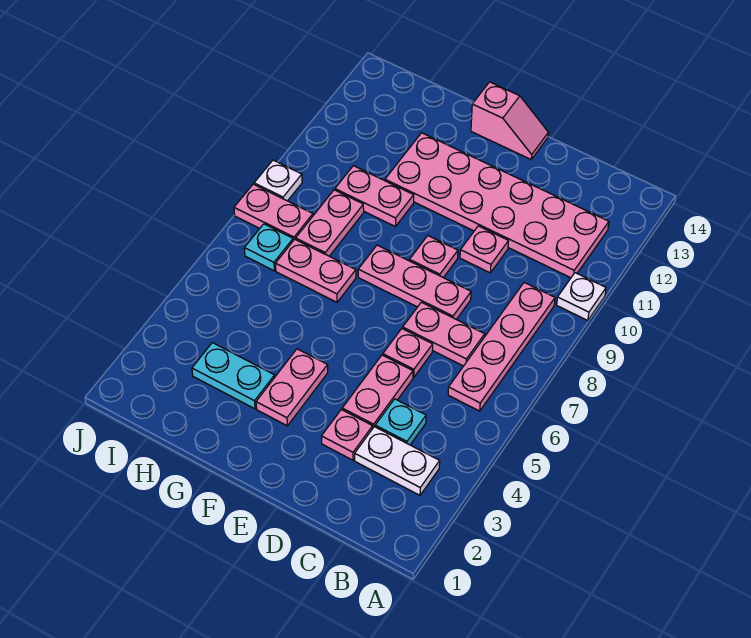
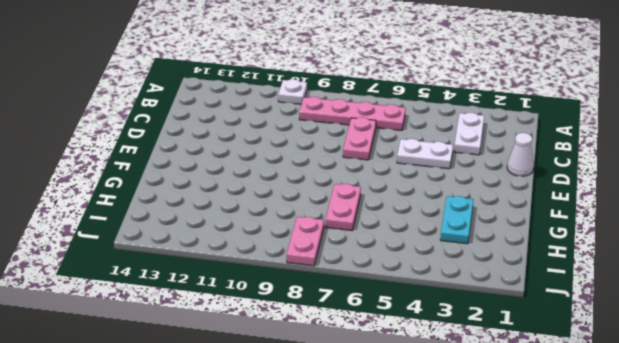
white cone D1 level 1 -> none
white plate D4:D5 level 1 -> pink plate D4:D5 level 1
none -> pink plate B11:G12 level 1
none -> cyan plate C4 level 1
none -> pink plate D3 level 1

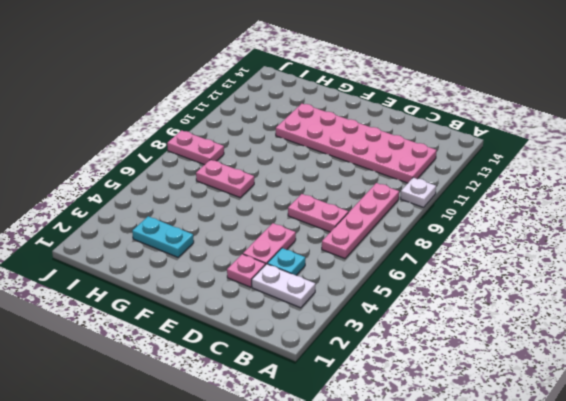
none -> pink plate D6 level 1
none -> pink plate D8:F8 level 1
none -> pink plate D10 level 1

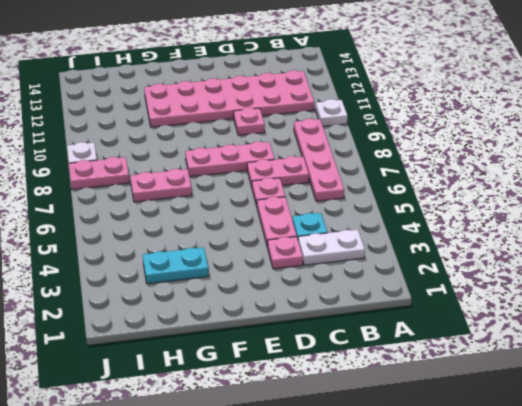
none -> pink plate E9 level 1
none -> pink slope E14:F14 level 1 top F
none -> pink plate F3:F4 level 1

